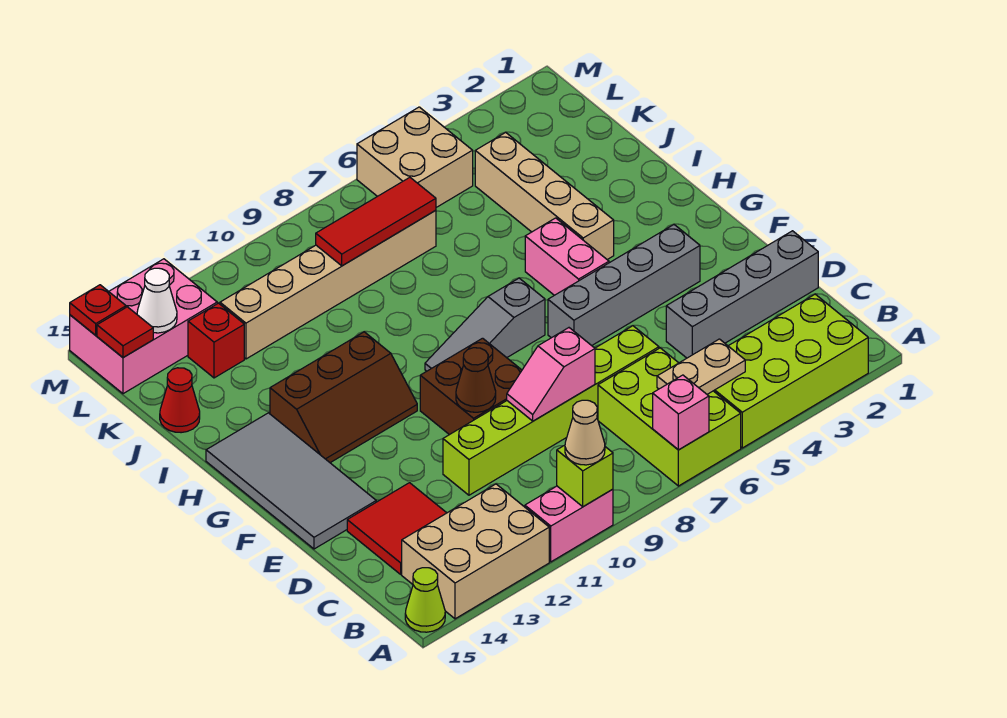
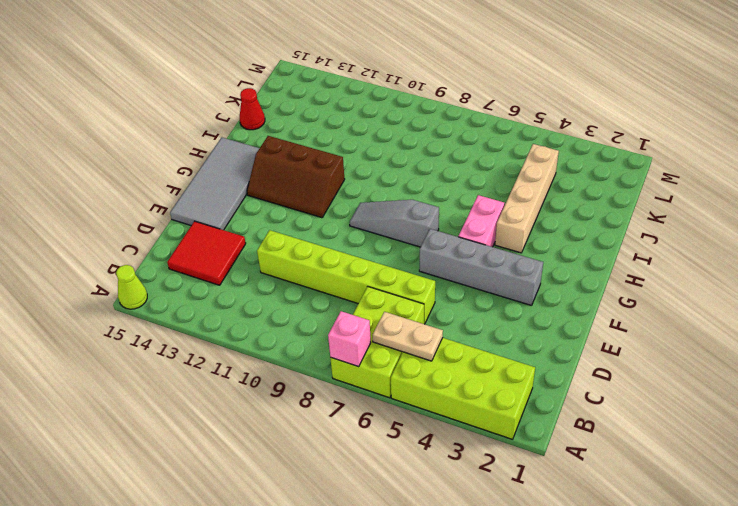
none -> pink brick A10:A11 level 1
none -> tan brick A12:B14 level 1
none -> grey brick D1:D4 level 1
none -> brown brick E9:F10 level 1

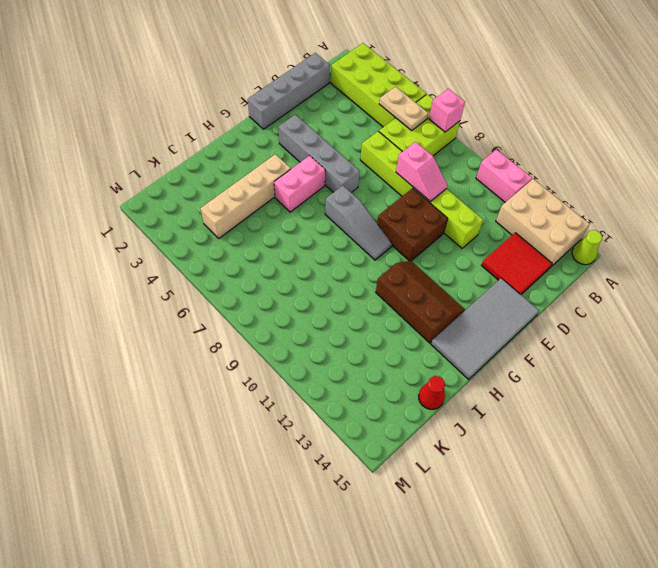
grey brick C1:F1 level 1 -> grey brick D1:D4 level 1
none -> tan brick K7:K12 level 1
none -> red brick K13 level 1
none -> tan brick L5:M6 level 1
none -> pink brick L13:M15 level 1

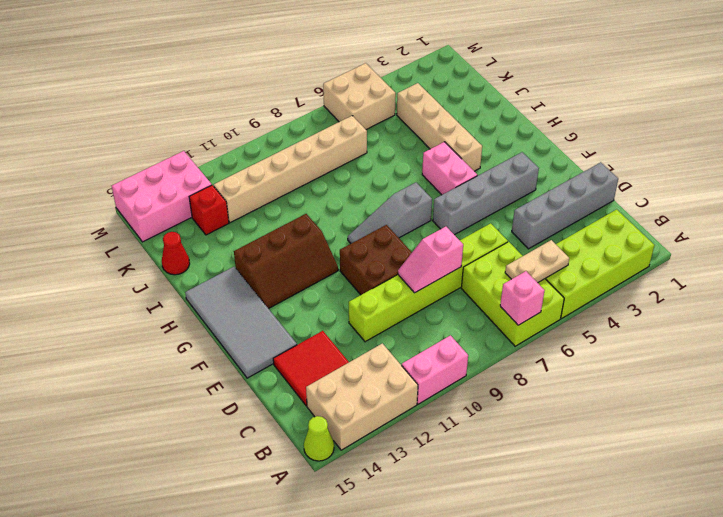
none -> lime brick A10 level 2
none -> brown cone E10 level 2
none -> red tile K7:K9 level 2
none -> white cone L14 level 2

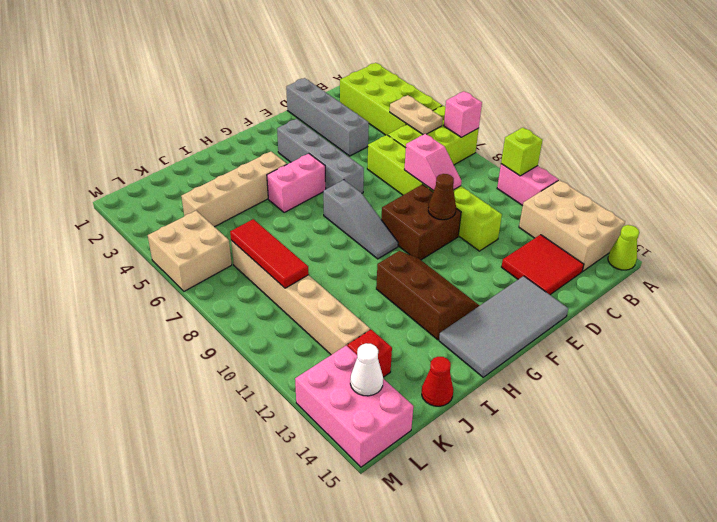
none -> red tile L15 level 2
none -> red plate M15 level 2
none -> tan cone A10 level 3

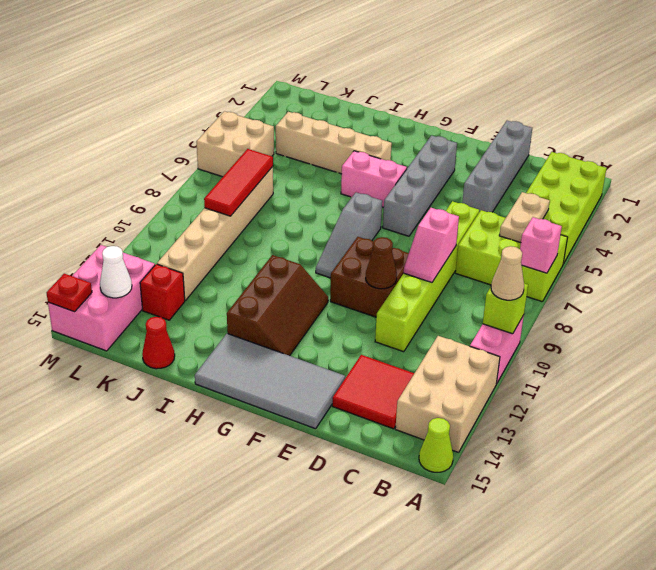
none -> red tile L15 level 2

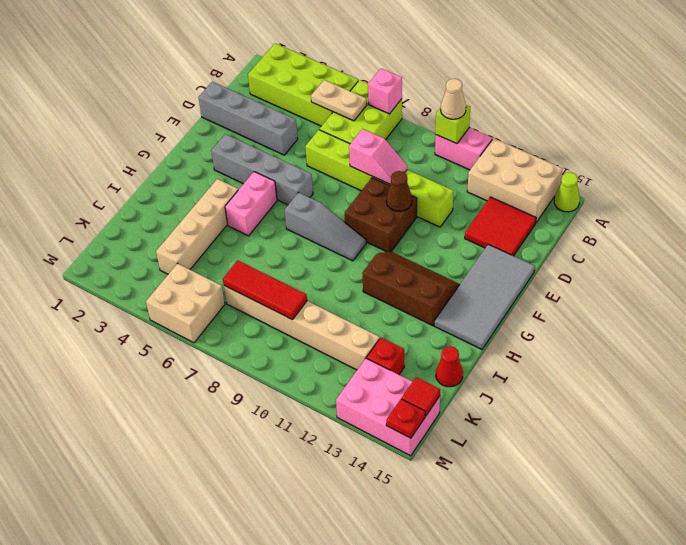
none -> white cone L14 level 2

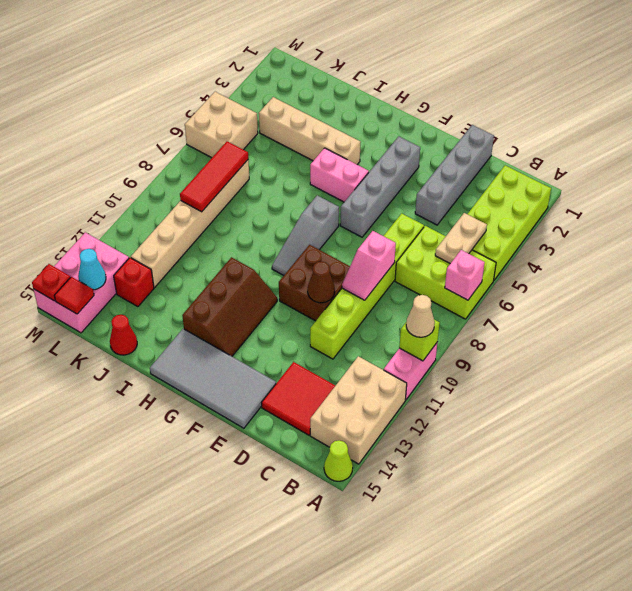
cyan cone L14 level 2 -> white cone L14 level 2

